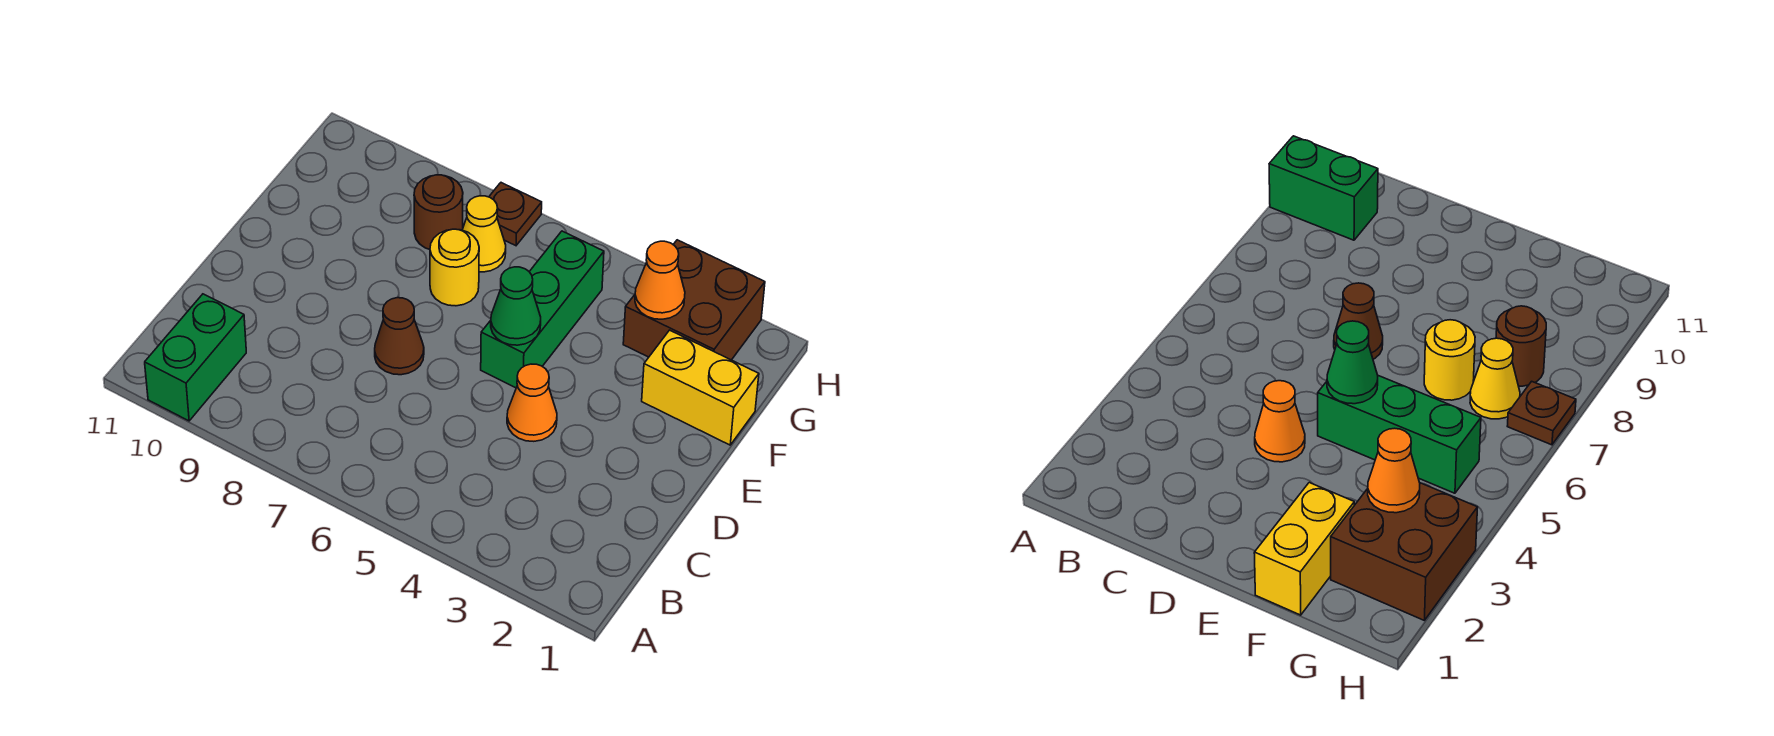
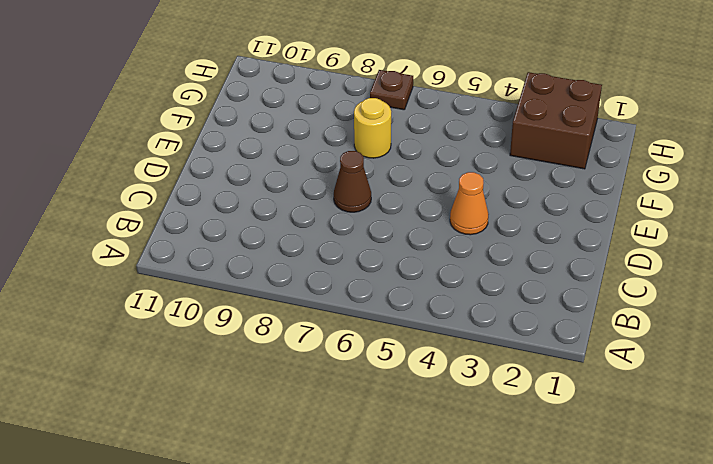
none -> green brick A10:B10 level 1
none -> green brick E5:G5 level 1
none -> yellow brick F1:F2 level 1

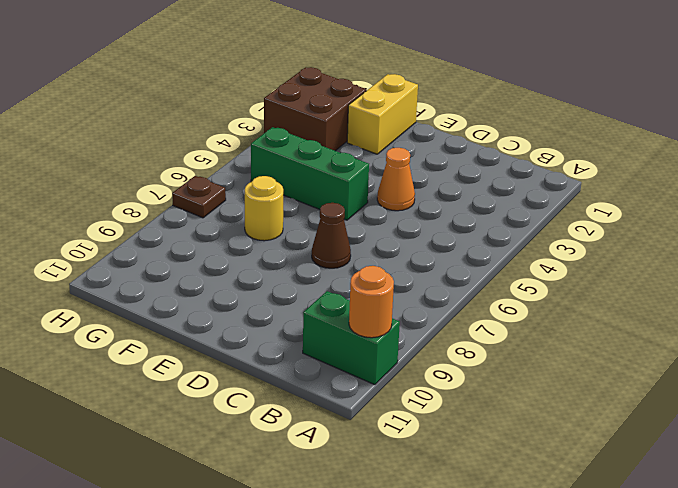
orange round brick A10 level 2 -> none
none -> yellow cone G7 level 1
none -> brown round brick G8 level 1
none -> green cone E5 level 2

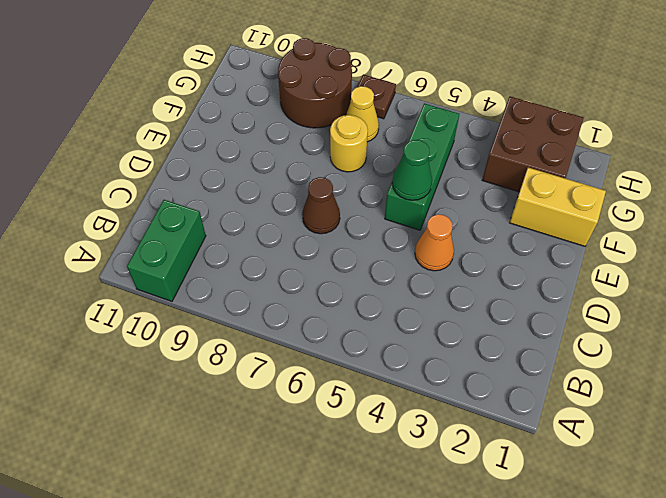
brown round brick G8:H9 level 1 -> brown round brick G8 level 1
none -> orange cone G3 level 2

